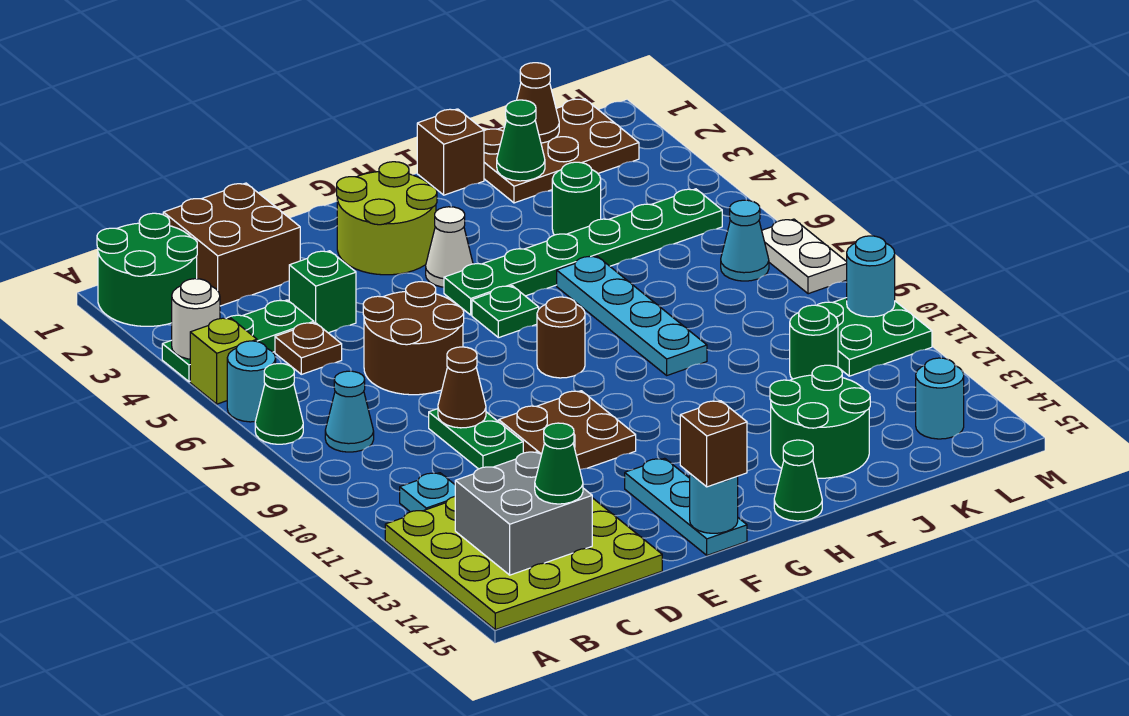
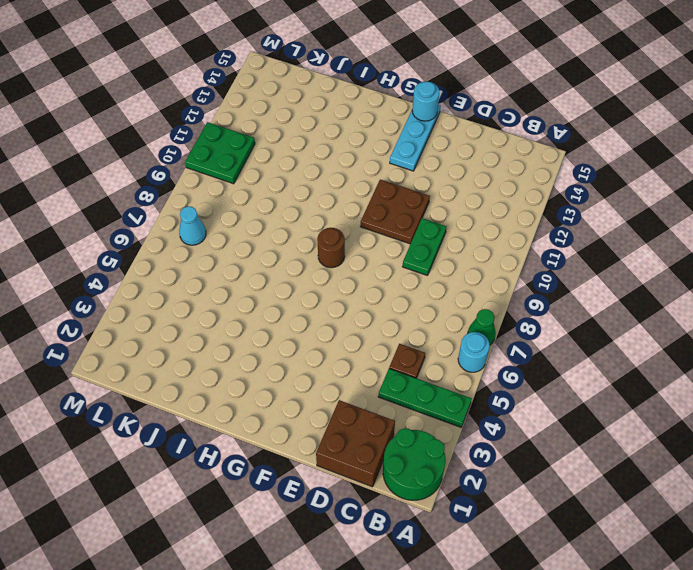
none -> lime brick A5 level 1
none -> lime plate A12:D15 level 1
none -> cyan cone B8 level 1
none -> cyan plate B11 level 1

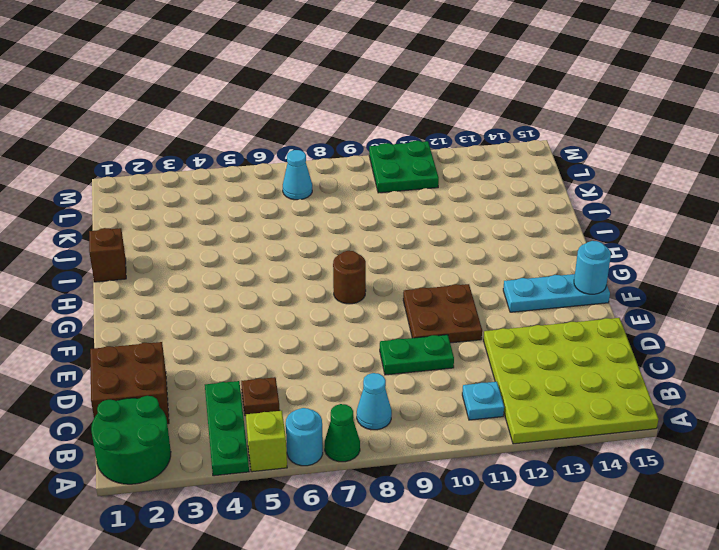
none -> green brick D4 level 1
none -> brown round brick D6:E7 level 1
none -> lime round brick F2:G3 level 1
none -> white cone G4 level 1

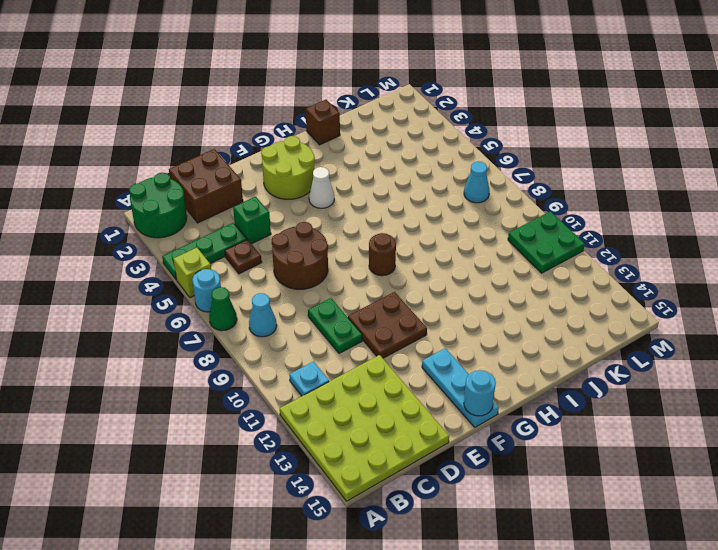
none -> green plate G5:L5 level 1
none -> green plate G6 level 1
none -> green cone H15 level 1
none -> cyan plate I6:I9 level 1

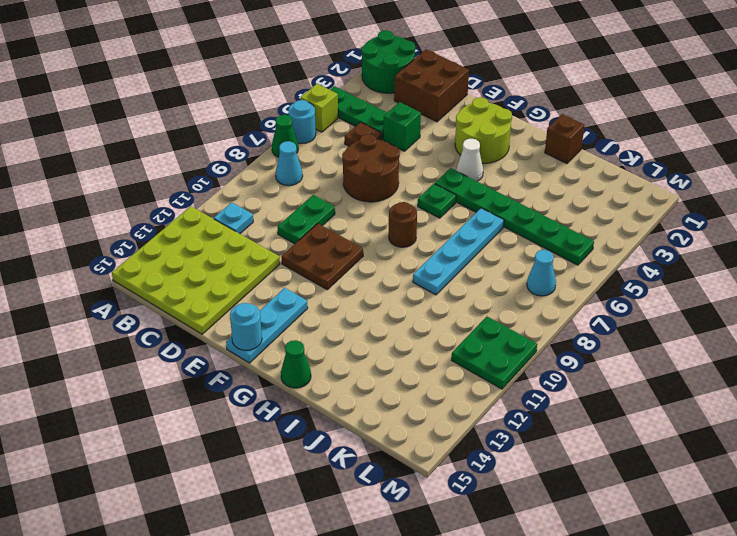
none -> green round brick I13:J14 level 1
none -> brown plate J1:L2 level 1
none -> green round brick J4 level 1
none -> green round brick K11 level 1

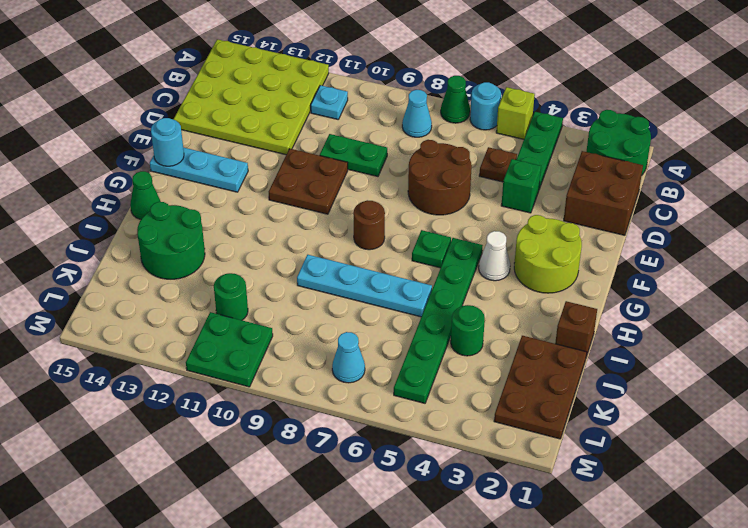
none -> cyan round brick L14 level 1
none -> white plate M7:M8 level 1
none -> white round brick A4 level 2
none -> grey brick B13:C14 level 2

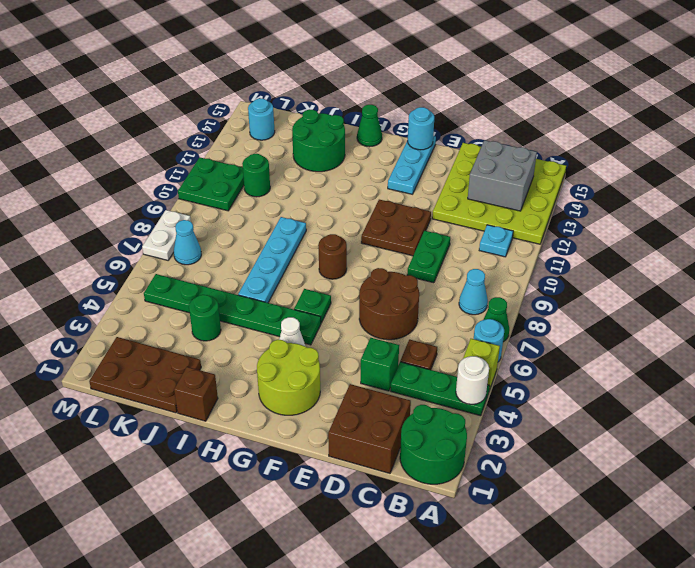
none -> brown cone D9 level 2
none -> green cone J2 level 2
none -> brown cone K1 level 2
none -> cyan round brick M10 level 2

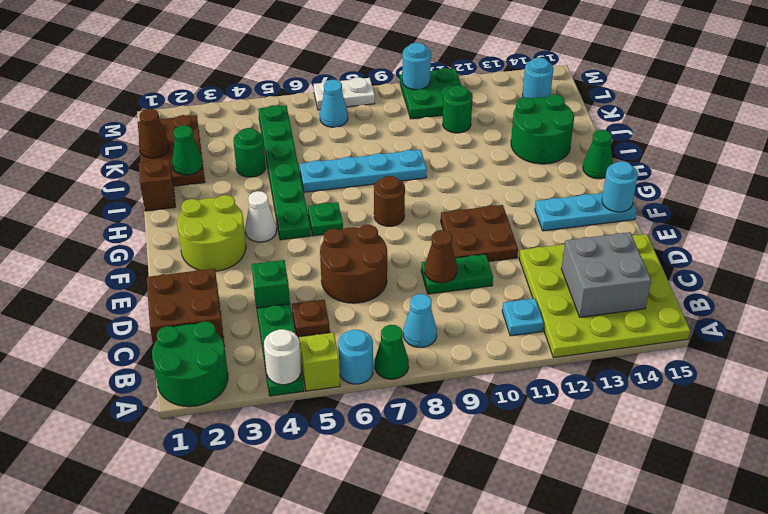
none -> green cone C14 level 3
none -> brown brick F15 level 3

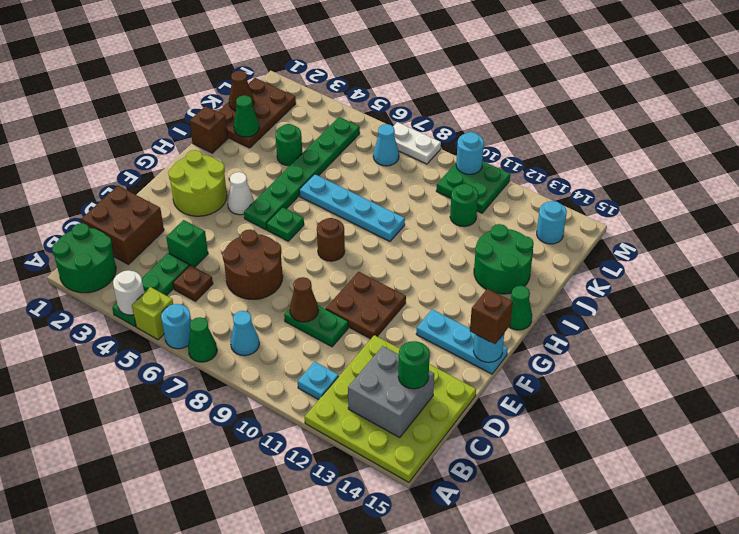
green round brick C14 level 3 -> green cone C14 level 3

